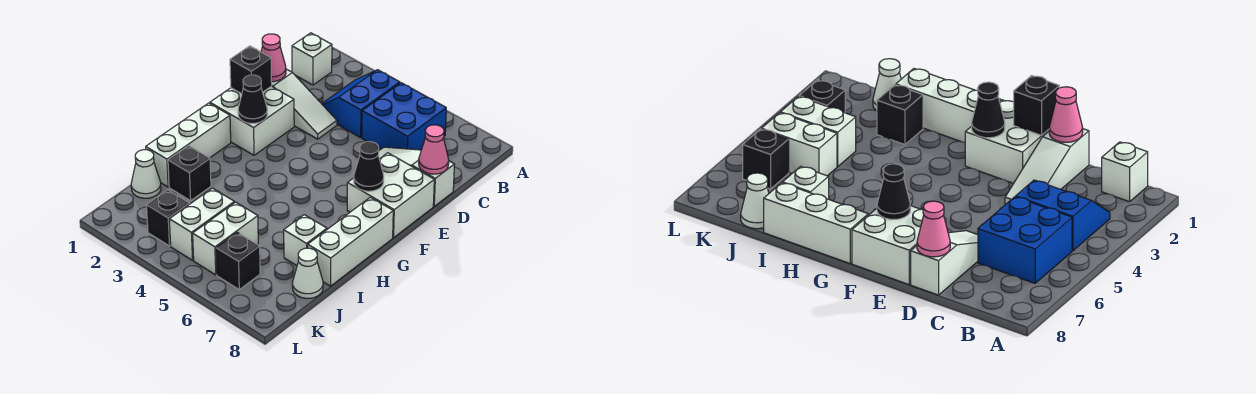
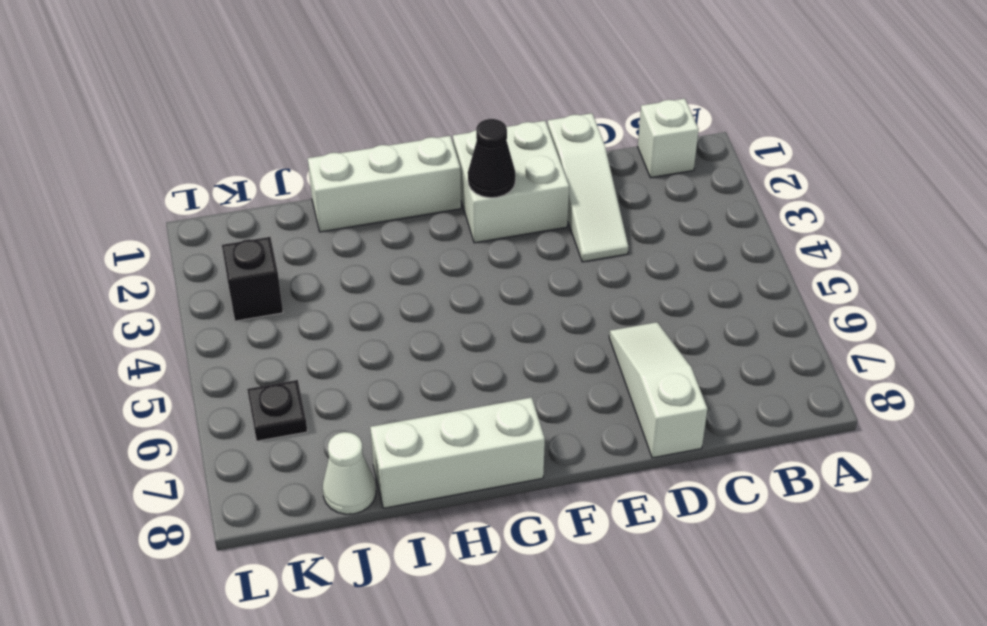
black plate K6 level 1 -> black brick K6 level 1
none -> blue slope B3:C4 level 1 top 4
none -> blue brick B5:C6 level 1
none -> white brick E7:F8 level 1

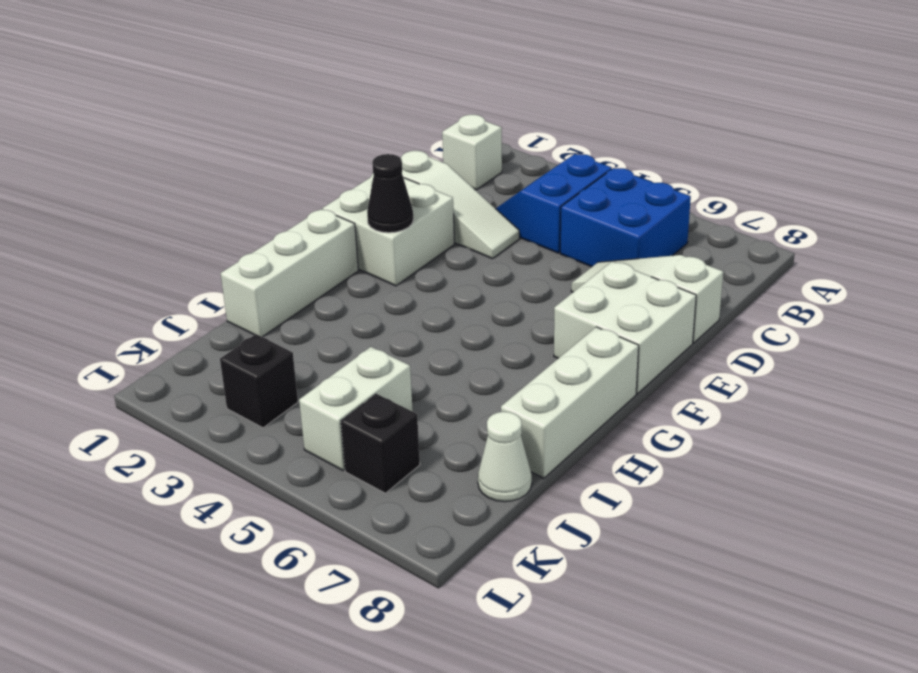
none -> black brick I2 level 1
none -> white brick I7 level 1
none -> white cone J1 level 1

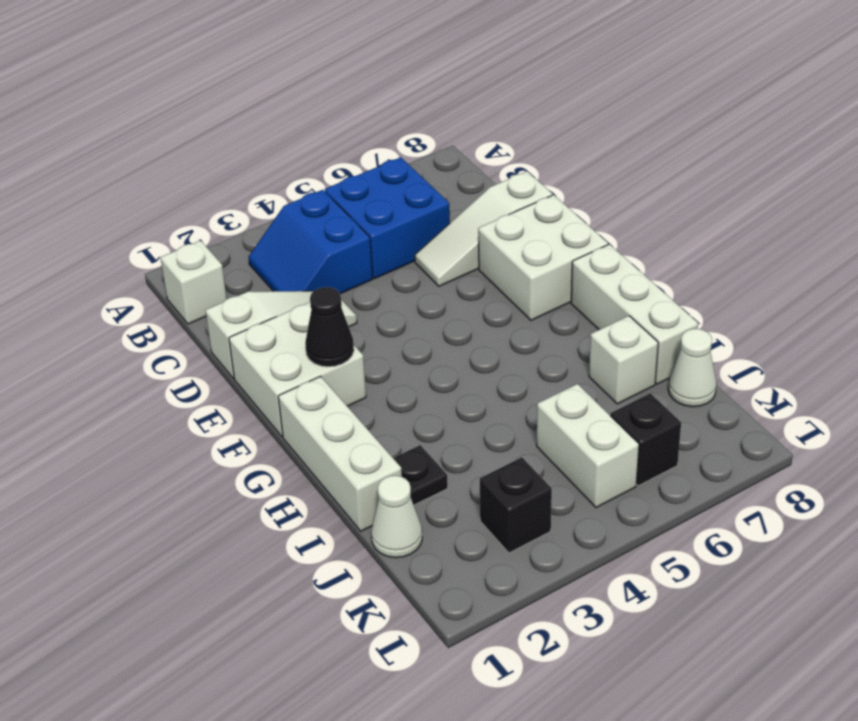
black plate I2 level 1 -> black brick I2 level 1
none -> white brick J4:K4 level 1
none -> pink cone D1 level 2
none -> pink cone D8 level 2

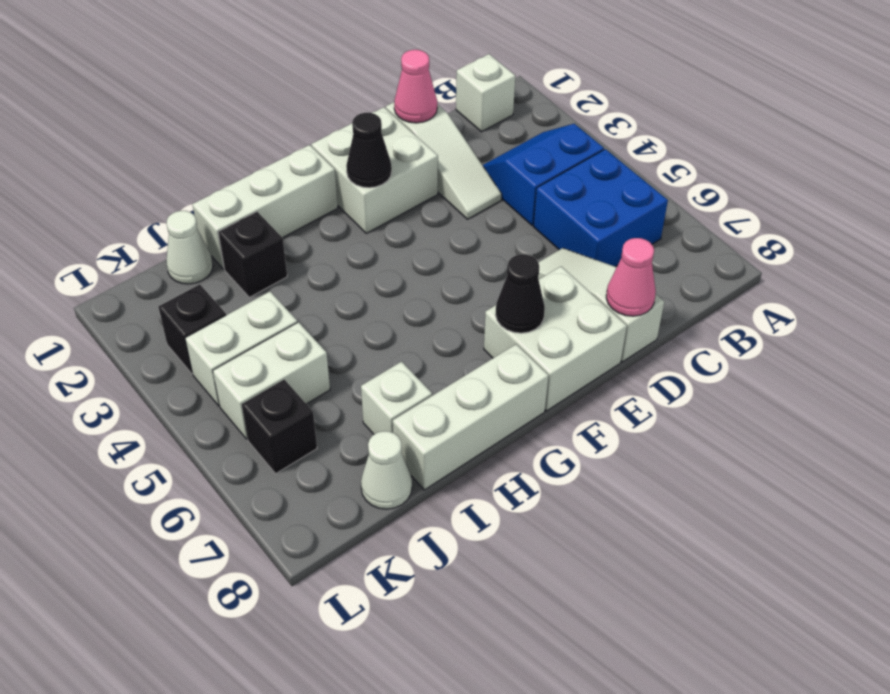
none -> black brick E1 level 2

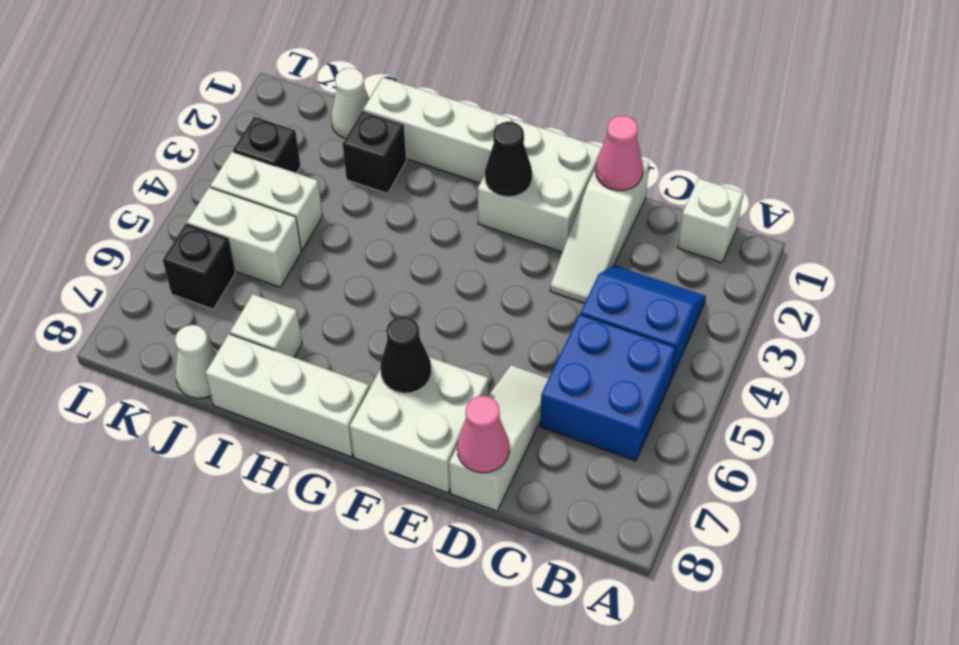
none -> black brick E1 level 2

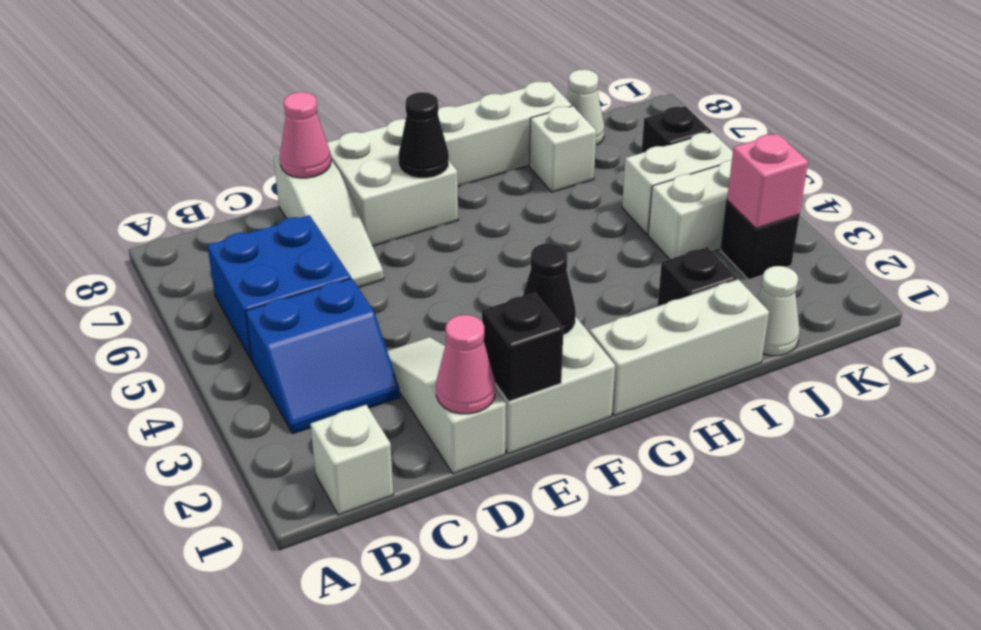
pink brick K3 level 2 -> none

